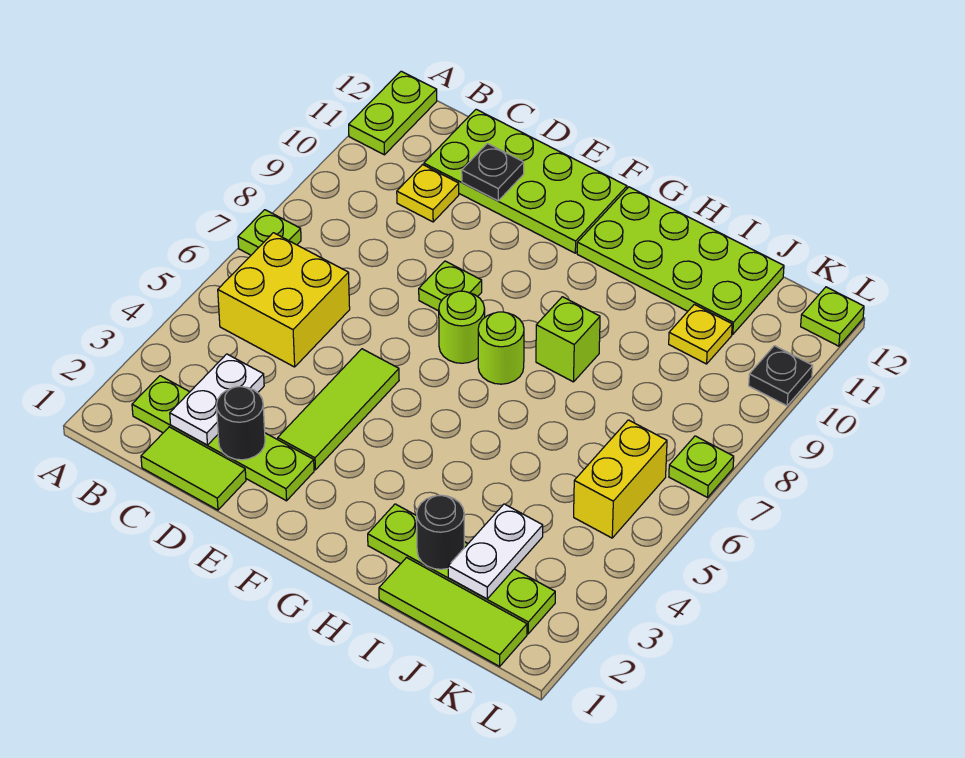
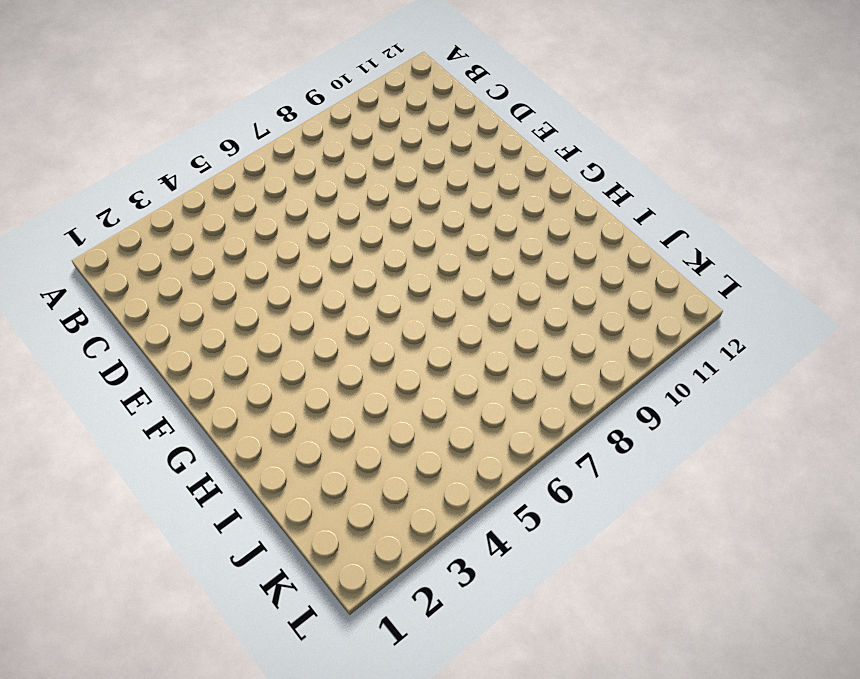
none -> lime plate A7 level 1
none -> lime plate A11:A12 level 1
none -> lime plate B2:E2 level 1

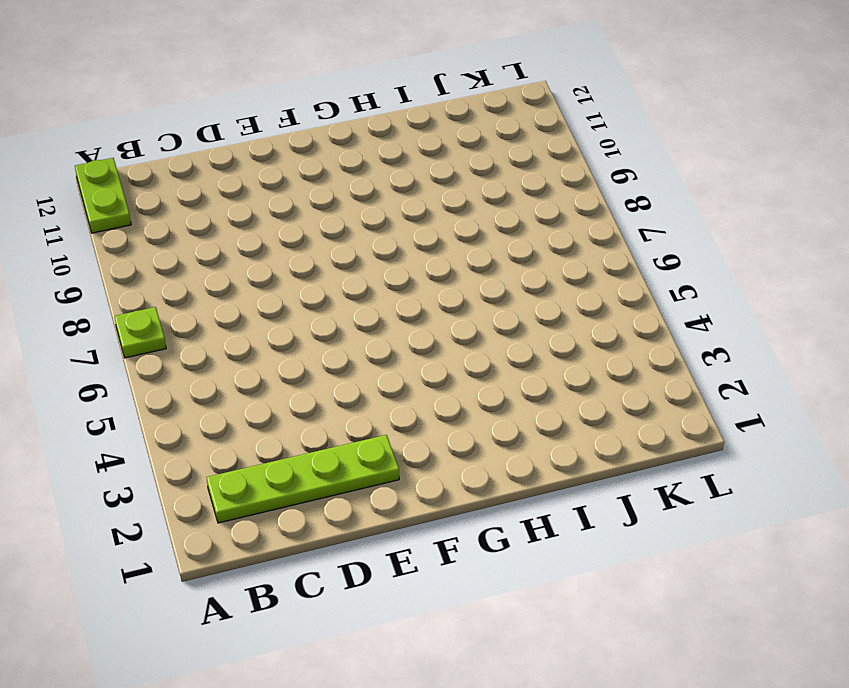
none -> yellow brick B5:C6 level 1
none -> lime tile C1:D1 level 1
none -> yellow plate C10 level 1

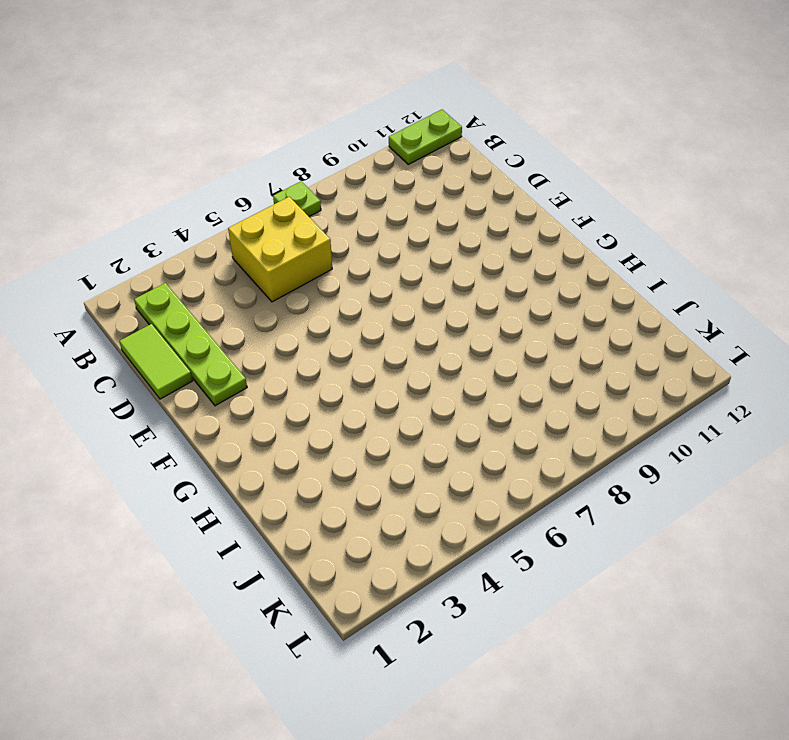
none -> yellow plate C10 level 1
none -> lime plate C11:F12 level 1
none -> lime tile E3:E5 level 1

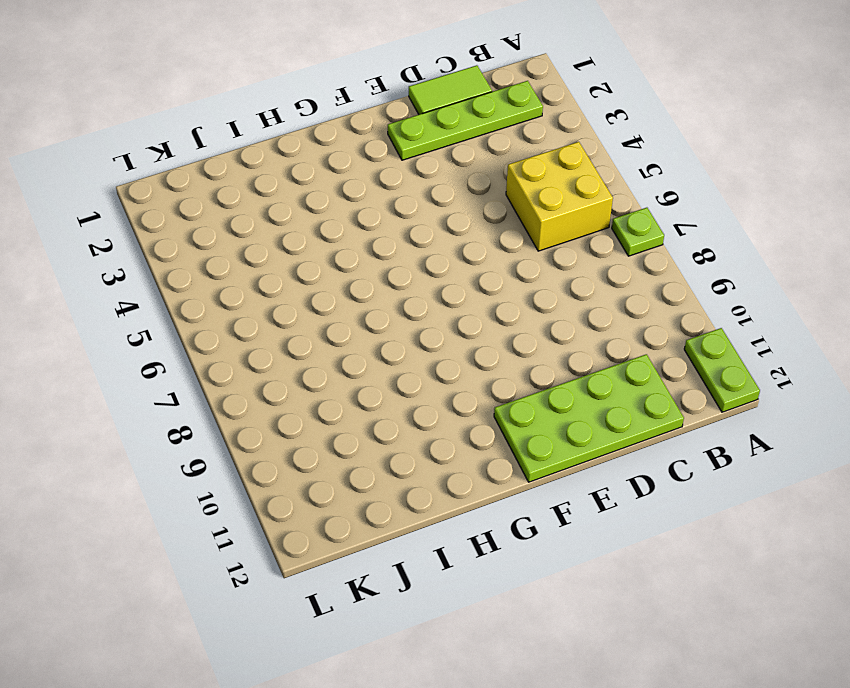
none -> yellow plate C10 level 1
none -> lime tile E3:E5 level 1
none -> lime plate E8 level 1

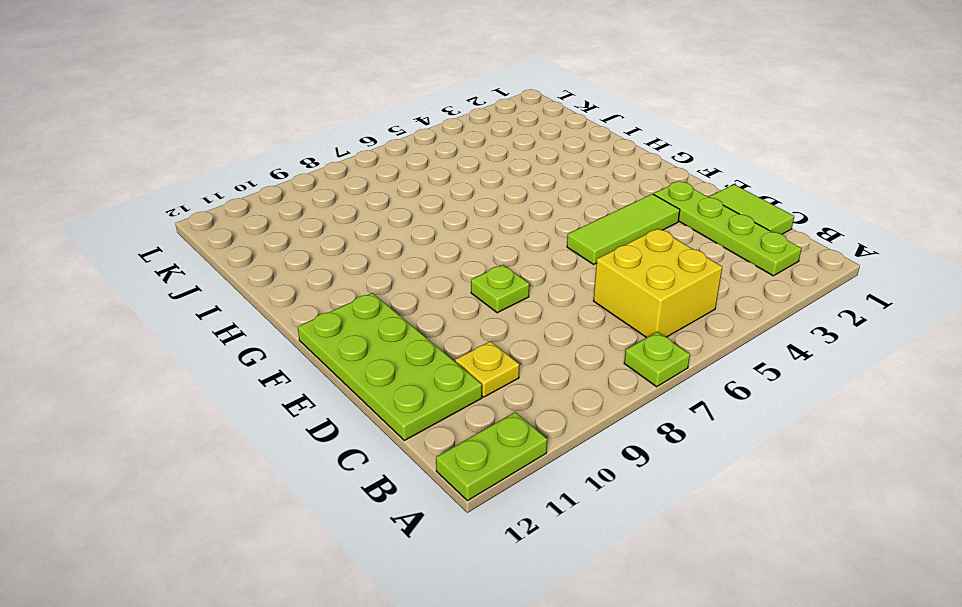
none -> lime round brick F7 level 1
none -> lime round brick G7 level 1
none -> lime plate G11:J12 level 1

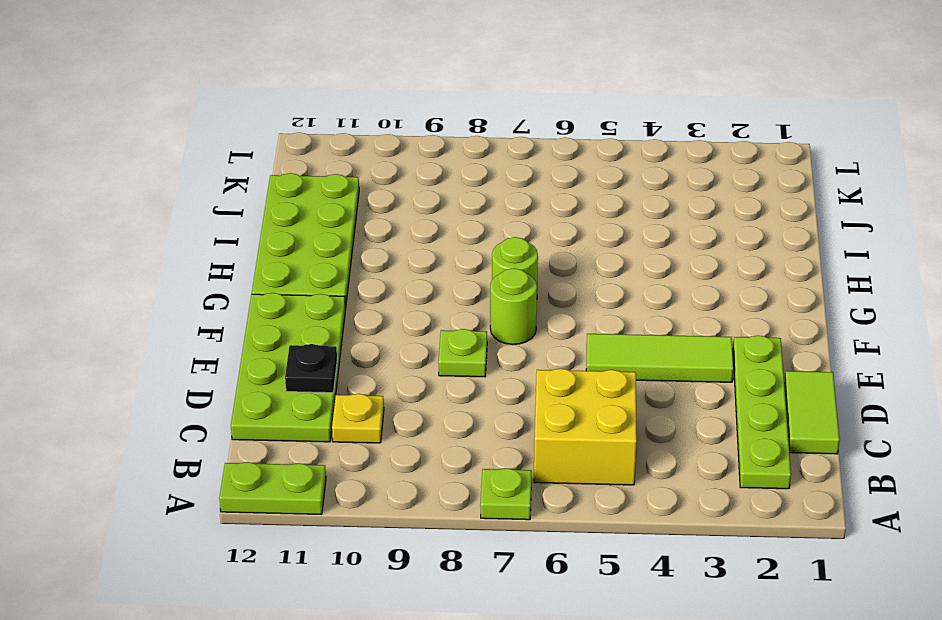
none -> lime plate H2:K2 level 1
none -> lime brick H8 level 1
none -> lime tile I1:K1 level 1

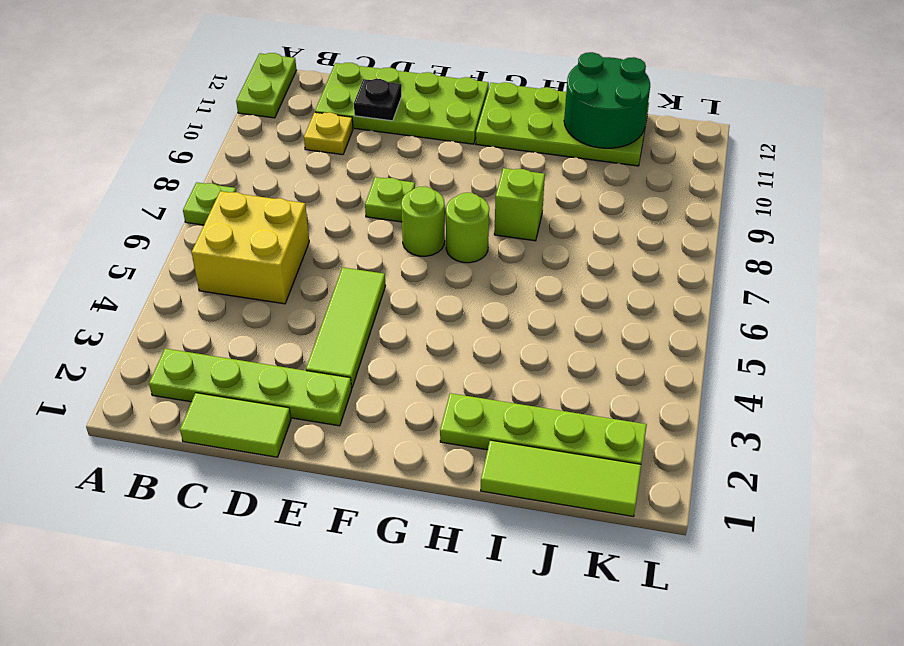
green round brick I11:J12 level 2 -> none
none -> yellow plate J10 level 1
none -> yellow brick K5:K6 level 1
none -> lime plate L7 level 1

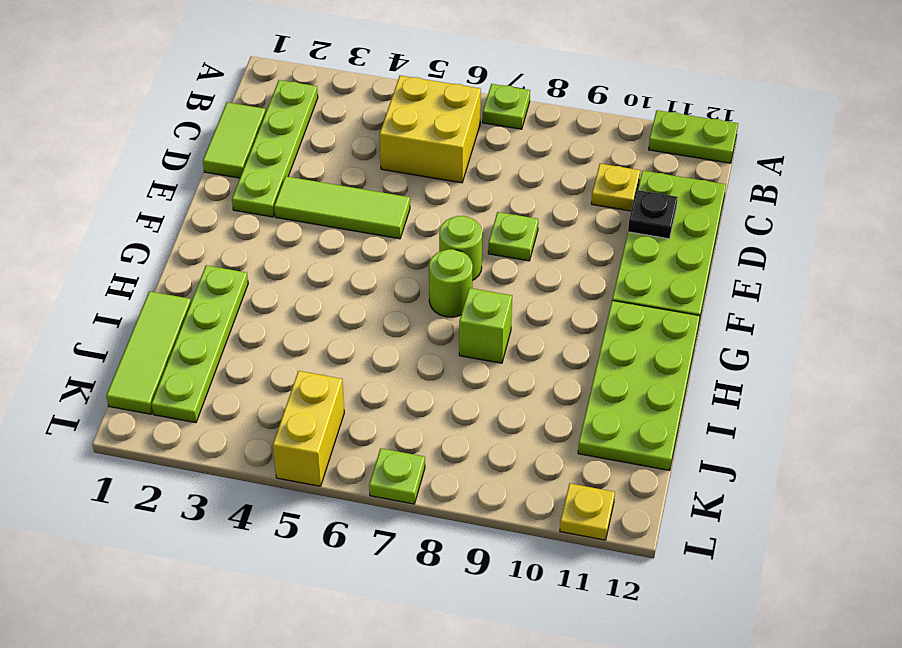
yellow brick K5:L5 level 1 -> yellow brick K5:K6 level 1
yellow plate L11 level 1 -> yellow plate J10 level 1
none -> black plate L10 level 1
none -> lime plate L12 level 1
none -> white plate C2:C3 level 2

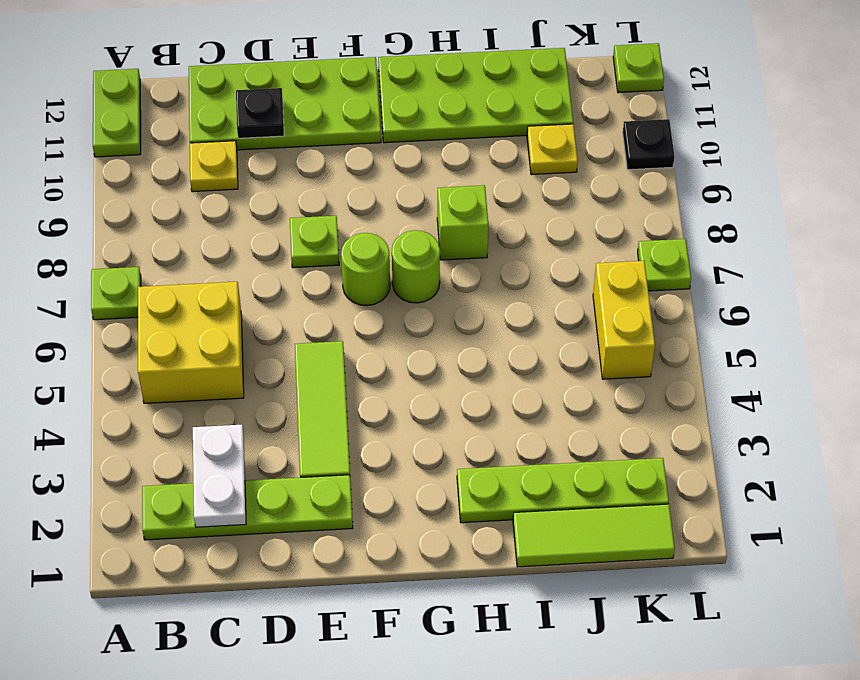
none -> lime tile C1:D1 level 1
none -> black round brick D2 level 2
none -> black round brick I2 level 2

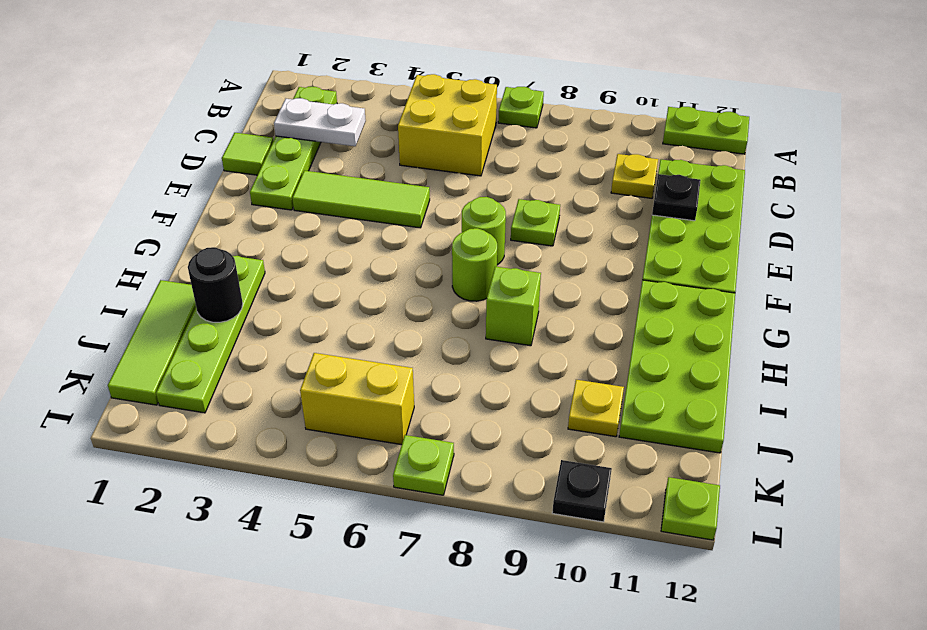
lime tile D1 level 1 -> lime tile C1:D1 level 1
none -> black round brick D2 level 2
none -> white plate J2:J3 level 2

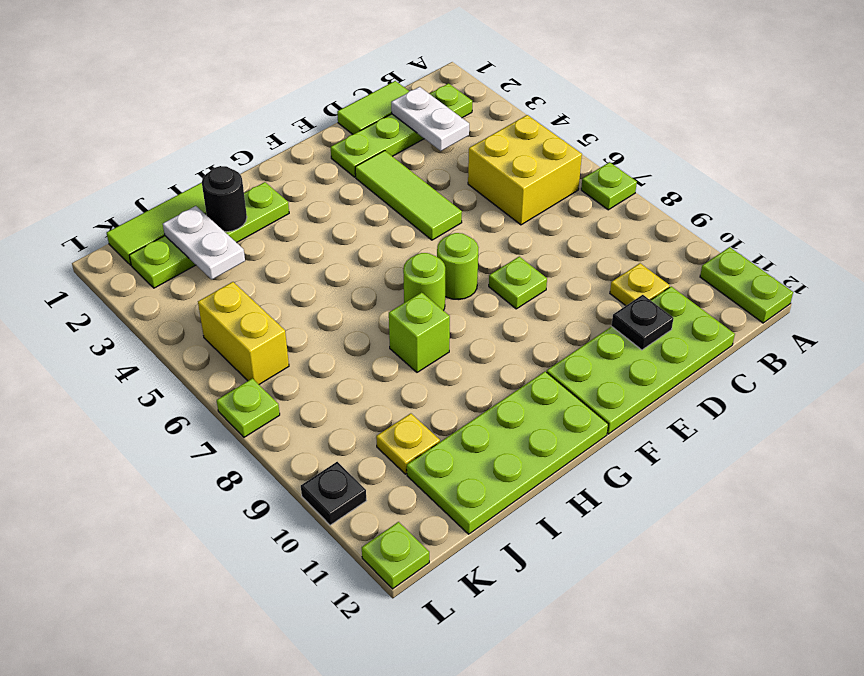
none -> black round brick D2 level 2

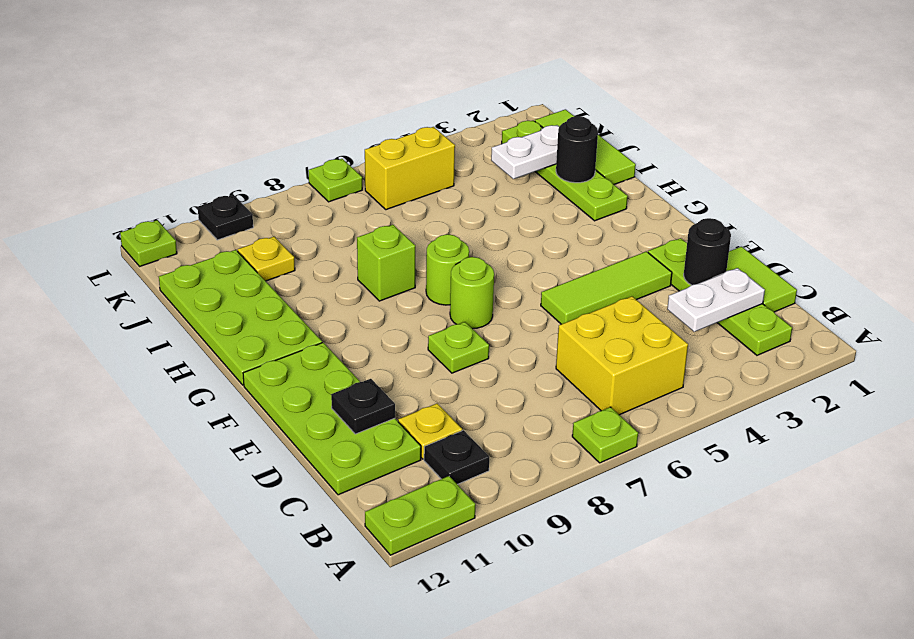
black plate B10 level 1 -> none

